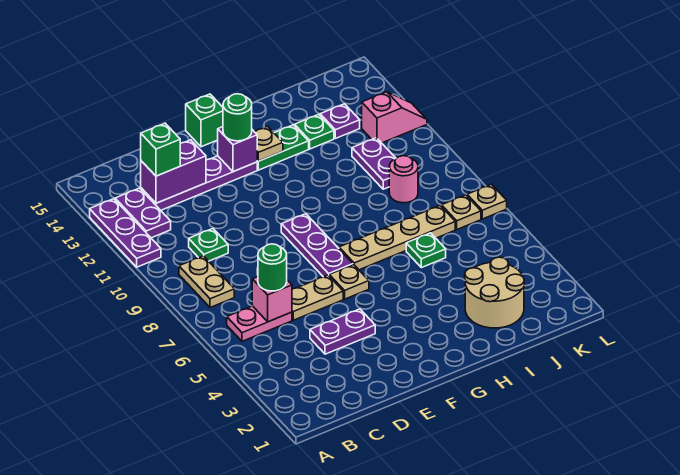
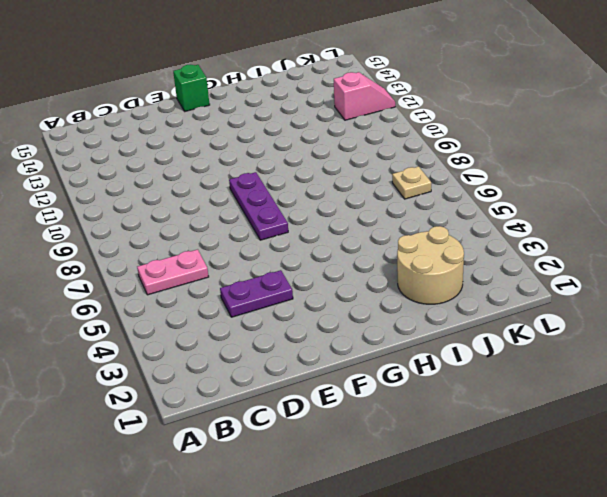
none -> purple plate A11:A13 level 1
none -> tan plate B8:B9 level 1
none -> purple plate B12:B13 level 1

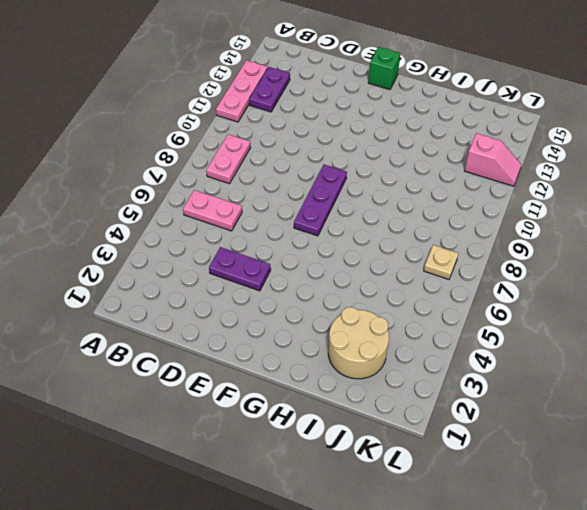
pink plate A11:A13 level 1 -> purple plate A11:A13 level 1
pink plate B8:B9 level 1 -> tan plate B8:B9 level 1
none -> green plate C10 level 1
none -> purple plate C13:F13 level 1
none -> tan plate D6:E6 level 1

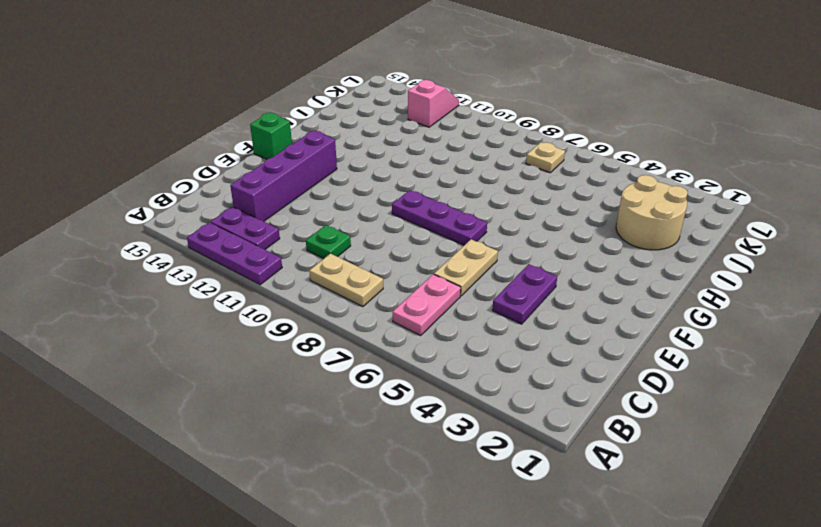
purple brick C13:F13 level 1 -> purple plate C13:F13 level 1
none -> tan plate F6 level 1
none -> tan plate G7:J7 level 1
none -> green plate G13:H13 level 1

